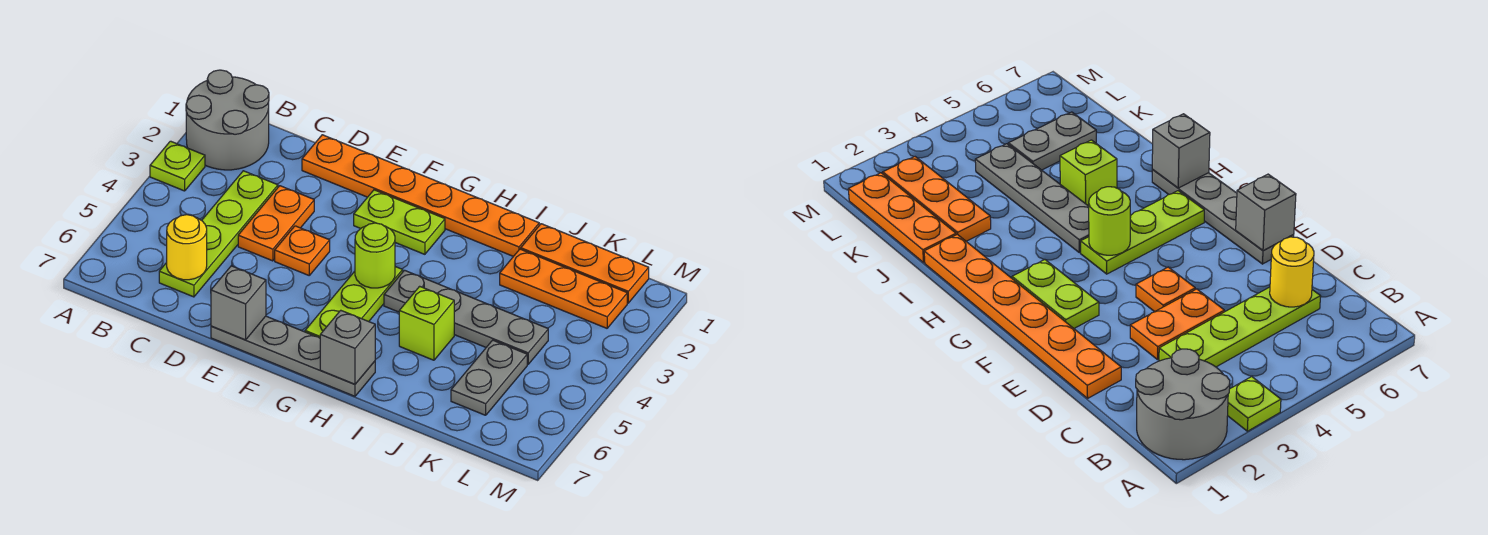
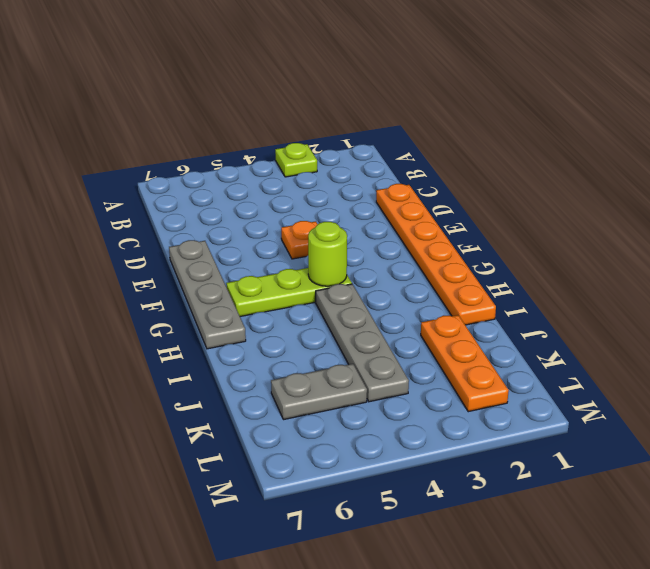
none -> grey round brick A1:B2 level 1
none -> lime plate C3:C6 level 1
none -> orange plate D3:D4 level 1

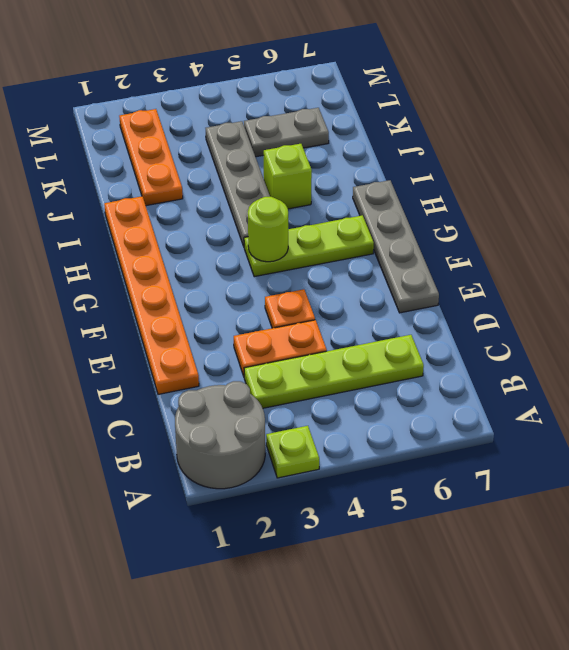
none -> lime plate F2:G2 level 1
none -> orange plate J1:L1 level 1
none -> yellow round brick C6 level 2

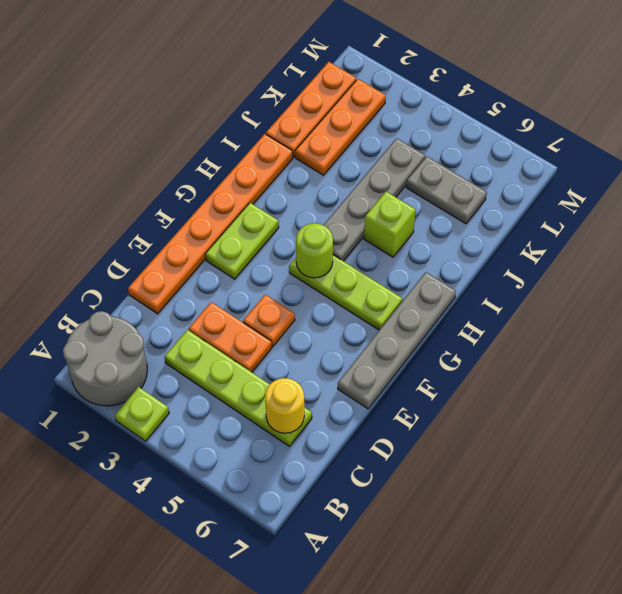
none -> grey brick E7 level 2
none -> grey brick H7 level 2

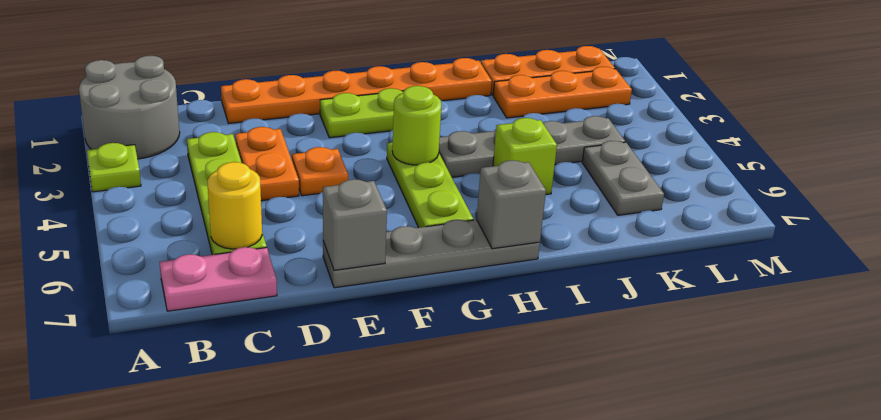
pink plate B7:C7 level 1 -> none

